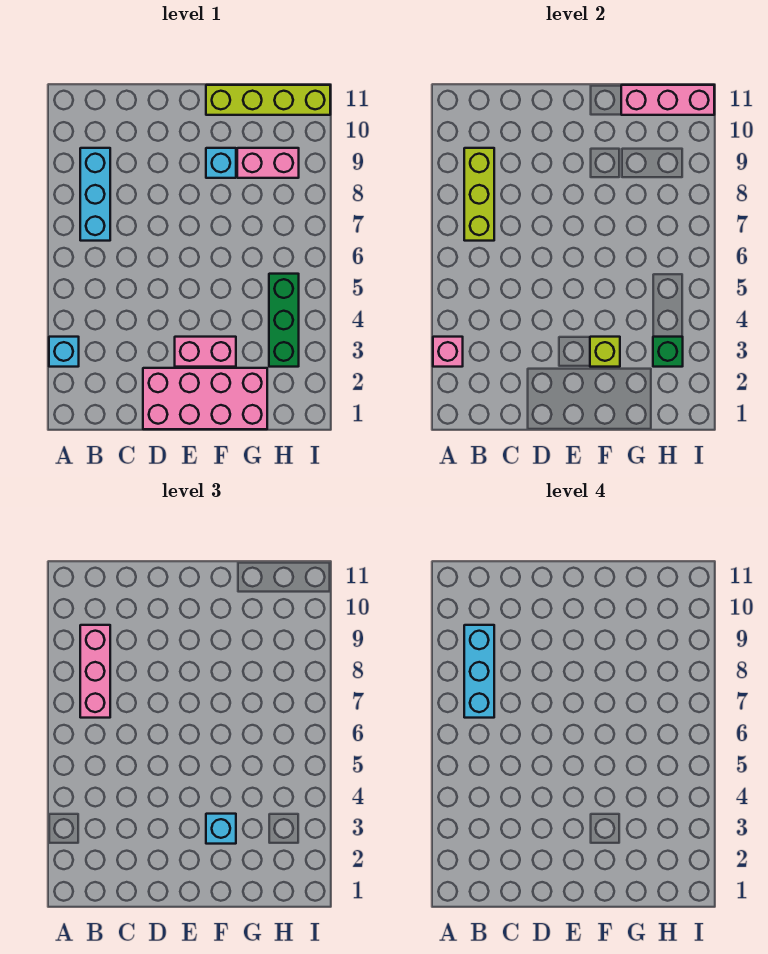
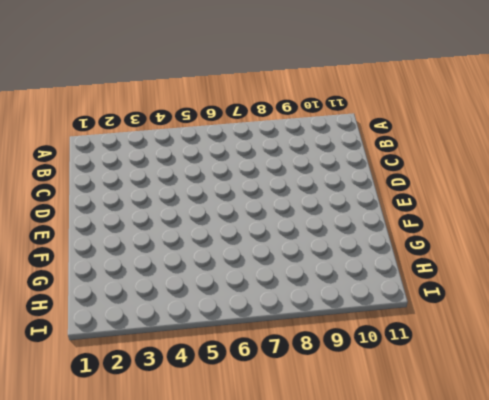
none -> cyan brick A3 level 1
none -> cyan brick B7:B9 level 1
none -> pink brick D1:G2 level 1

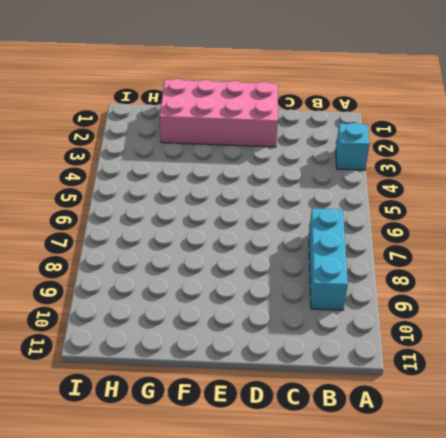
none -> pink brick E3:F3 level 1
none -> cyan brick F9 level 1
none -> lime brick F11:I11 level 1

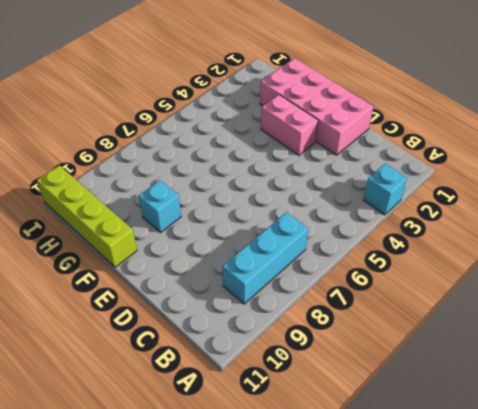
none -> pink brick G9:H9 level 1
none -> green brick H3:H5 level 1
none -> pink brick A3 level 2

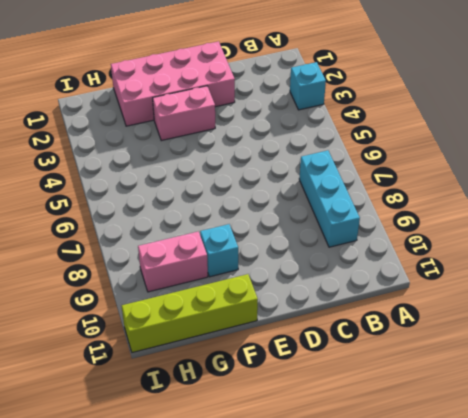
none -> green brick H3:H5 level 1
none -> pink brick A3 level 2
none -> lime brick B7:B9 level 2

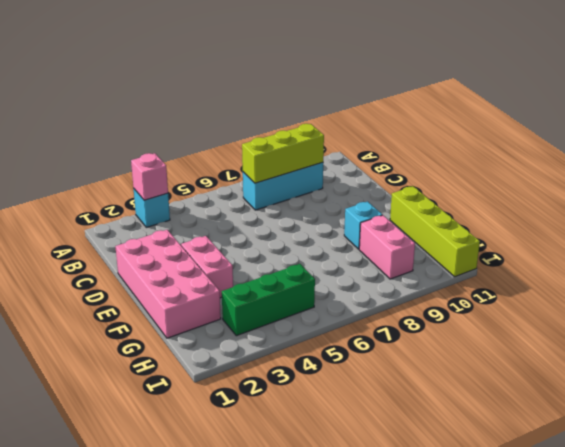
none -> lime brick F3 level 2
none -> pink brick G11:I11 level 2
none -> green brick H3 level 2

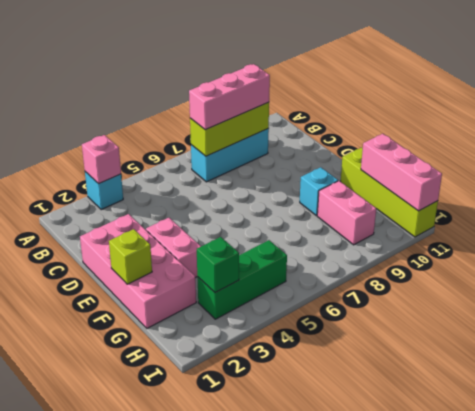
lime brick F1 level 2 -> lime brick F3 level 2
none -> cyan brick F3 level 3
none -> cyan brick B7:B9 level 4

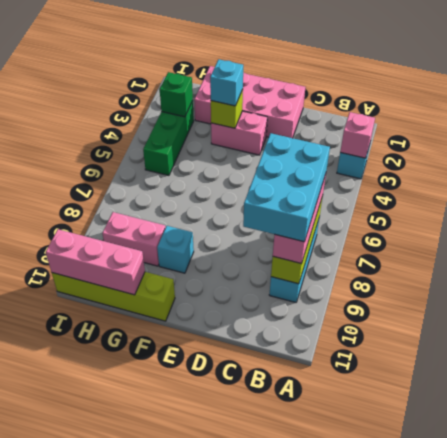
cyan brick B7:C9 level 4 -> cyan brick B7:B9 level 4

